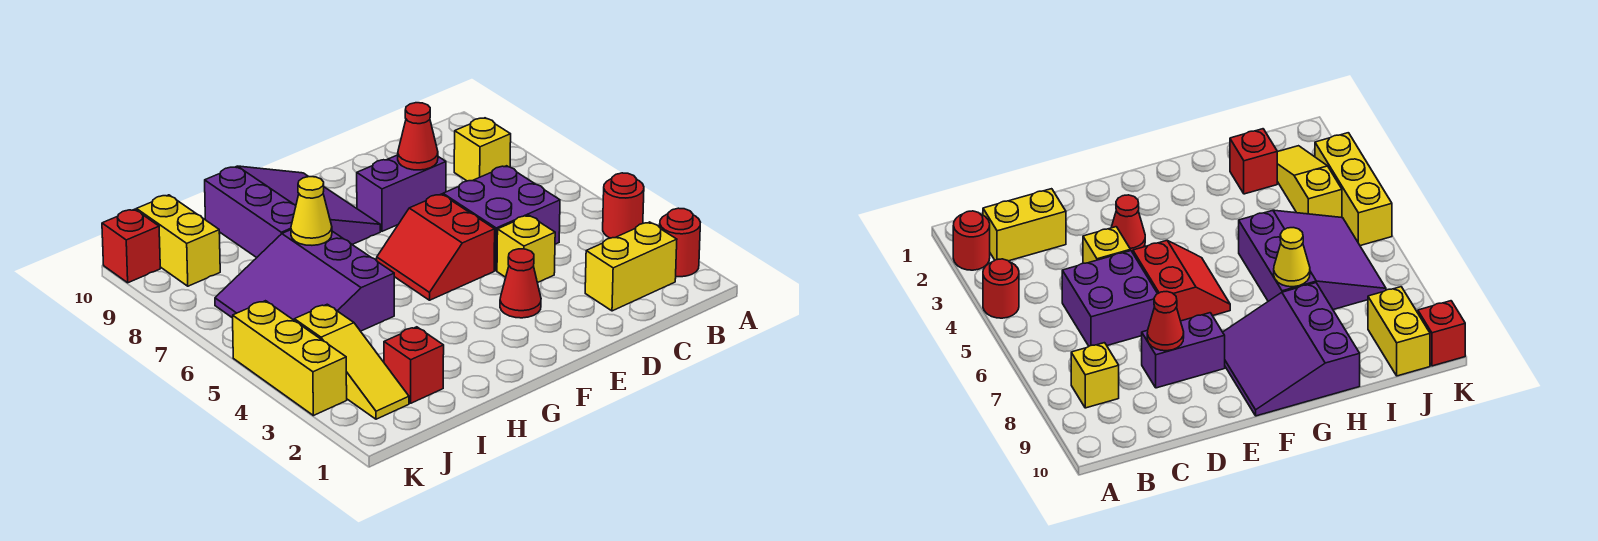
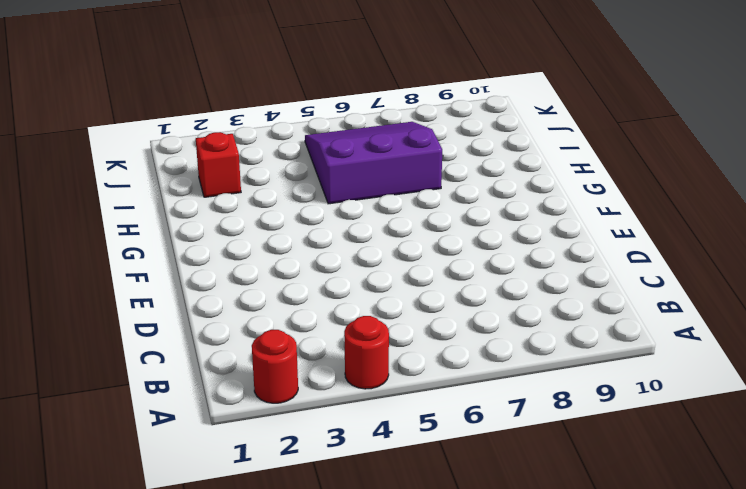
none -> yellow brick B2:C2 level 1
none -> yellow brick B8 level 1
none -> purple brick C5:D6 level 1

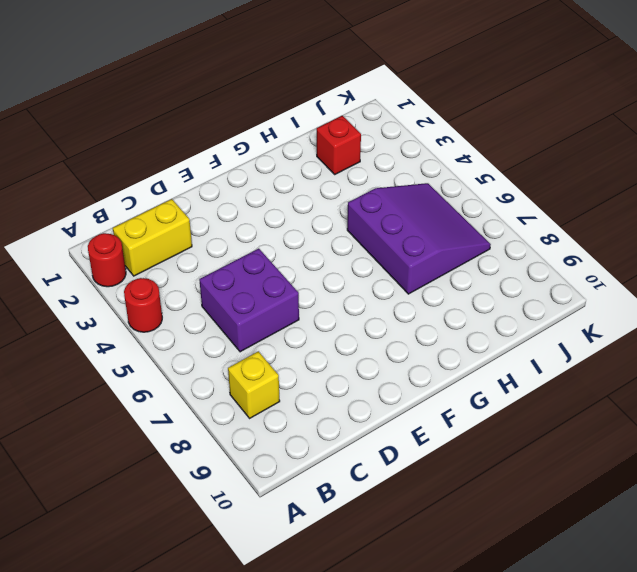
none -> yellow brick D4 level 1
none -> purple brick D8:E8 level 1
none -> red cone E3 level 1

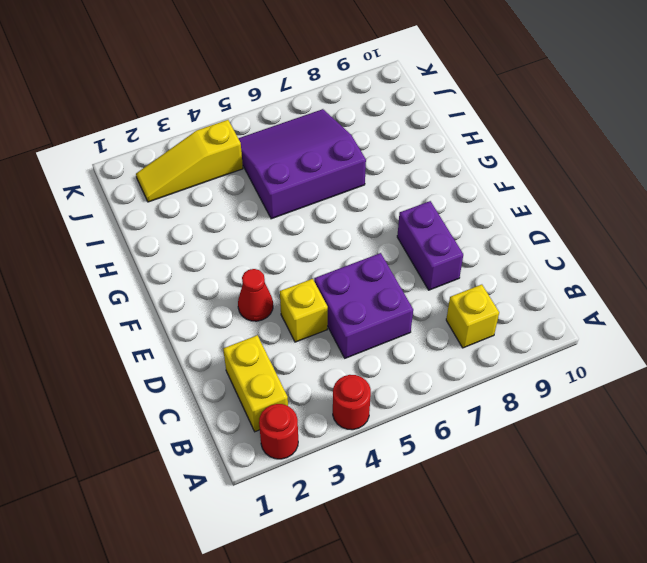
none -> red slope E5:F6 level 1 top E
none -> purple slope F8:H10 level 1 top H
none -> red brick I2 level 1

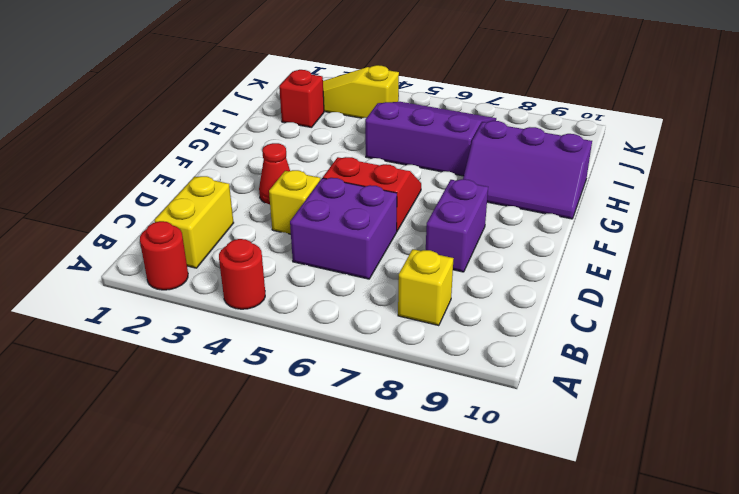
purple slope G8:H10 level 1 top H -> purple slope F8:H10 level 1 top H
none -> yellow brick J9:J10 level 1
none -> yellow brick K3:K5 level 1
none -> red brick K10 level 1

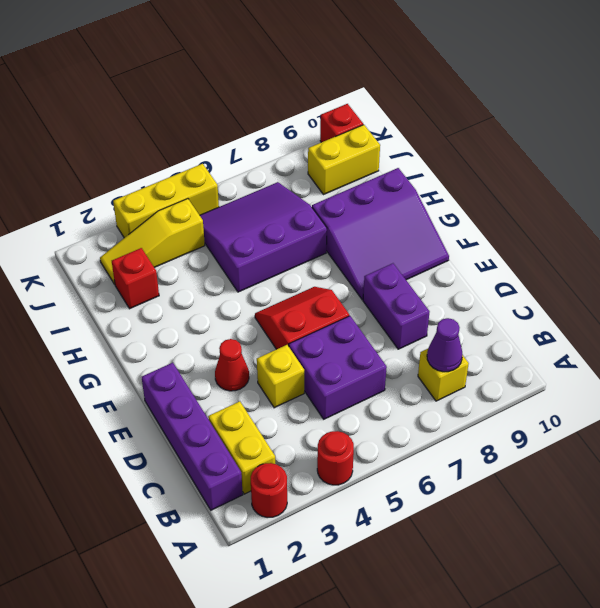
purple brick B1:E1 level 1 -> none
purple cone B8 level 2 -> none
none -> red cone D8 level 2
none -> yellow cone H7 level 2

